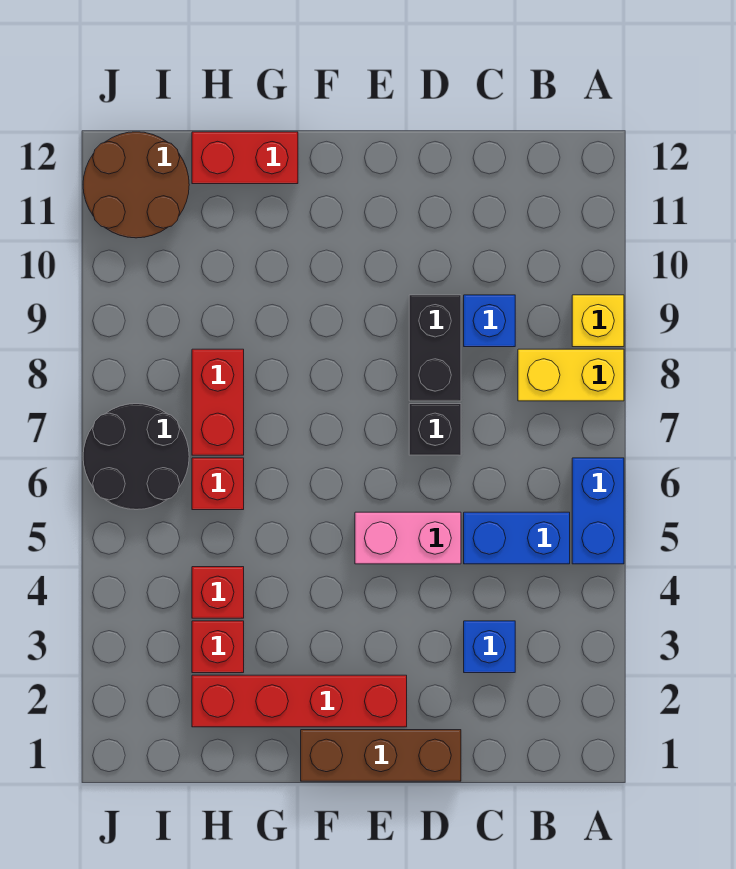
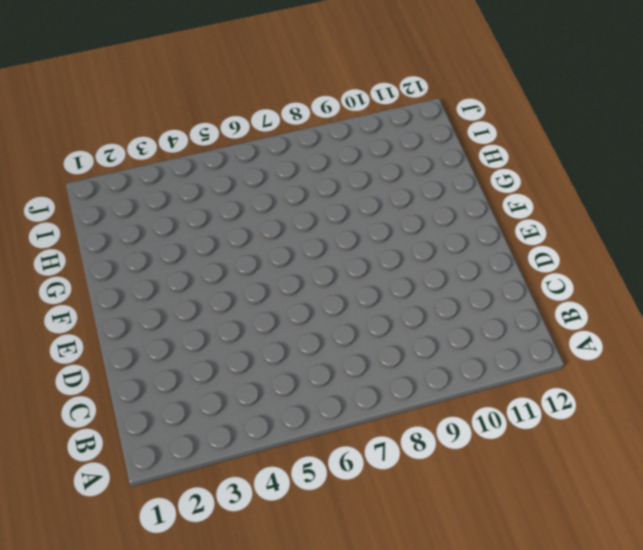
none -> blue brick A5:A6 level 1
none -> yellow brick A8:B8 level 1
none -> yellow brick A9 level 1

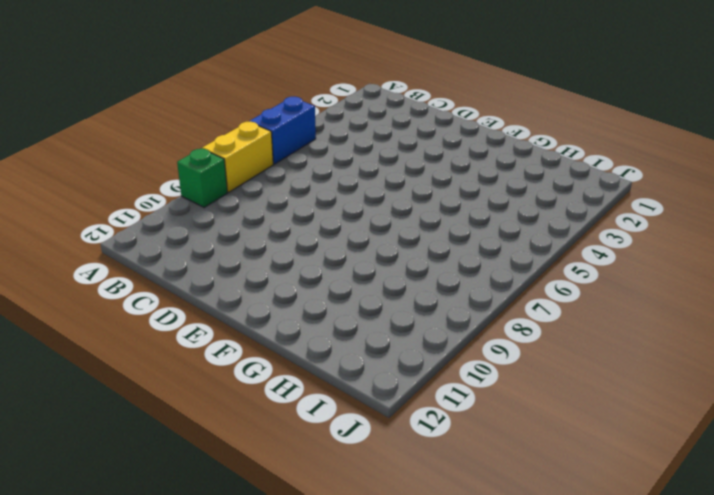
yellow brick A7:A8 level 1 -> yellow brick A8:B8 level 1
green brick A9 level 1 -> yellow brick A9 level 1
none -> blue brick B5:C5 level 1
none -> blue brick C3 level 1
none -> blue brick C9 level 1

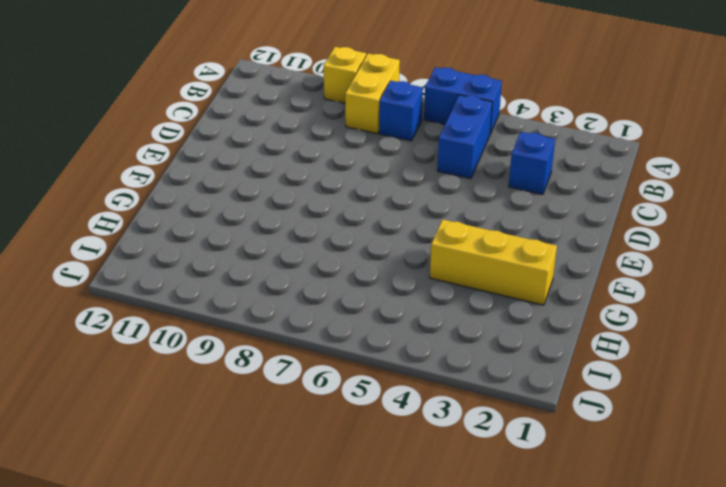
blue brick B7 level 1 -> blue brick C9 level 1
yellow brick G2:G4 level 1 -> red brick E2:H2 level 1
none -> brown brick D1:F1 level 1
none -> pink brick D5:E5 level 1
none -> black brick D7 level 1

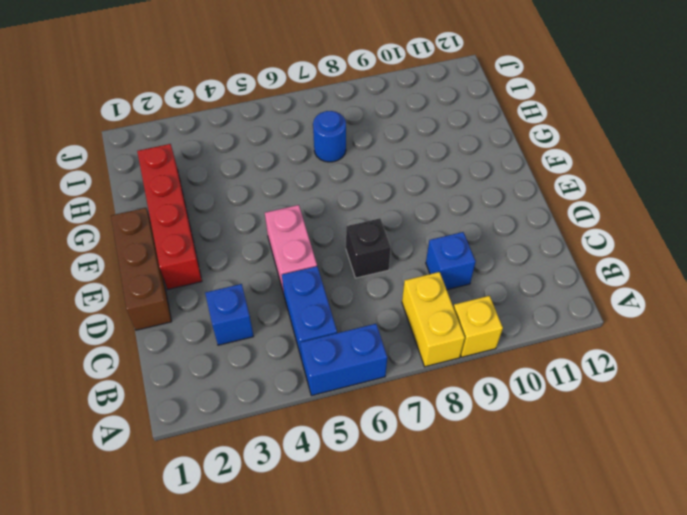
blue round brick H7 level 1 -> red brick H7:H8 level 1
none -> black brick D8:D9 level 1
none -> red brick G12:H12 level 1
none -> red brick H3 level 1

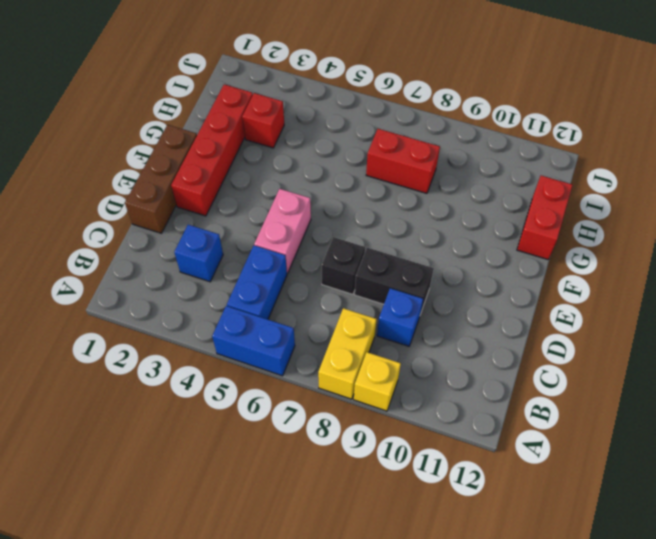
none -> red brick H4 level 1
none -> red brick H6 level 1
none -> black round brick I6:J7 level 1

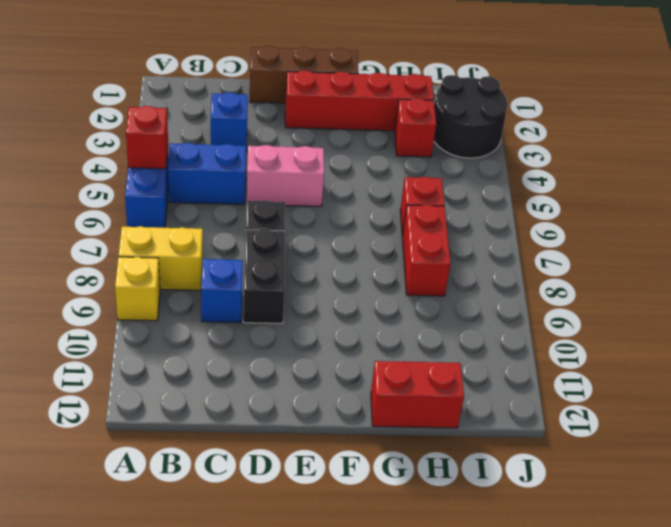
red brick A5 level 2 -> red brick H4 level 1
black round brick I2:J3 level 1 -> black round brick I6:J7 level 1
none -> brown round brick I11:J12 level 1

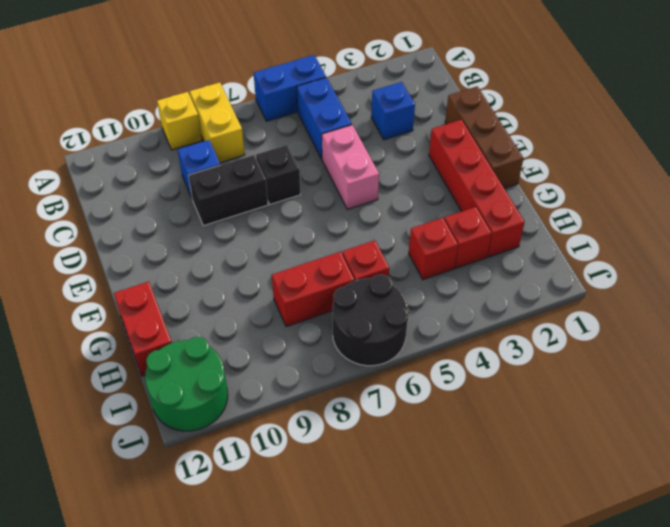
green round brick I11:J12 level 1 -> brown round brick I11:J12 level 1

